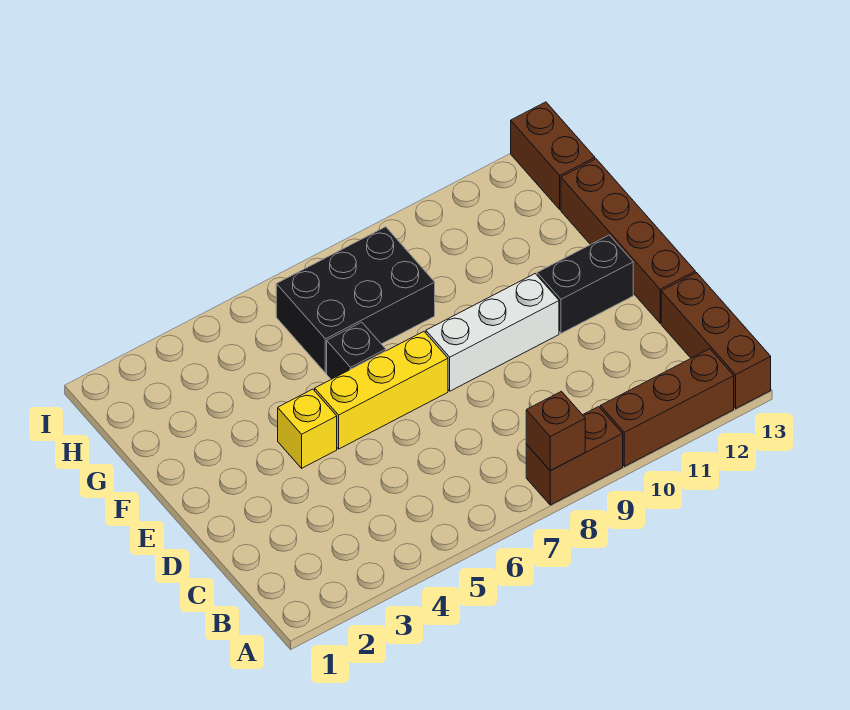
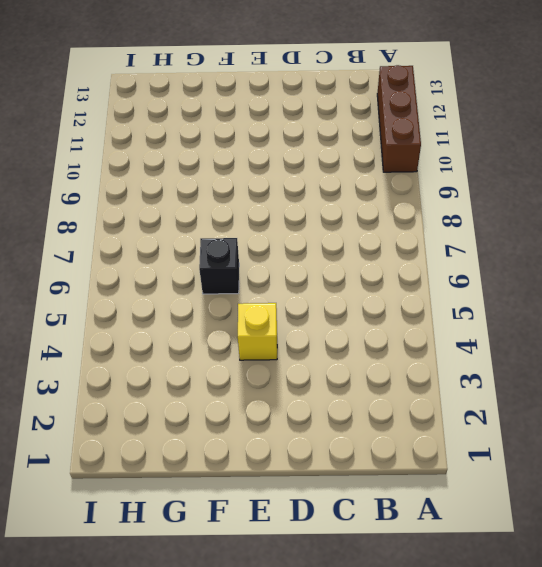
none -> brown brick A8:A9 level 1
none -> brown brick A13:C13 level 1
none -> brown brick D13:G13 level 1

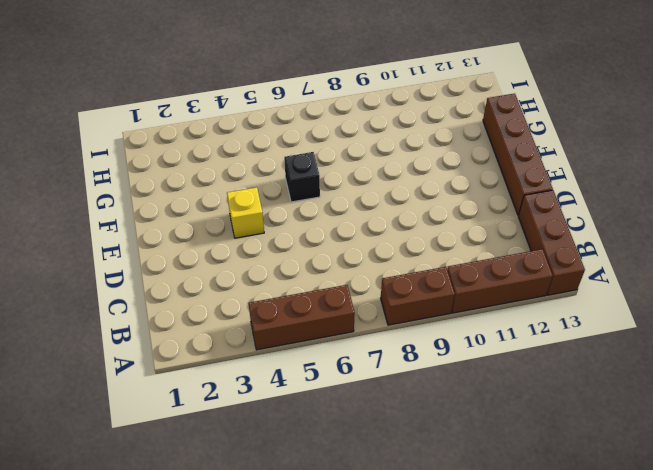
brown brick A4:A6 level 1 -> none
none -> yellow brick E5:E7 level 1
none -> white brick E8:E10 level 1
none -> black brick E11:E12 level 1

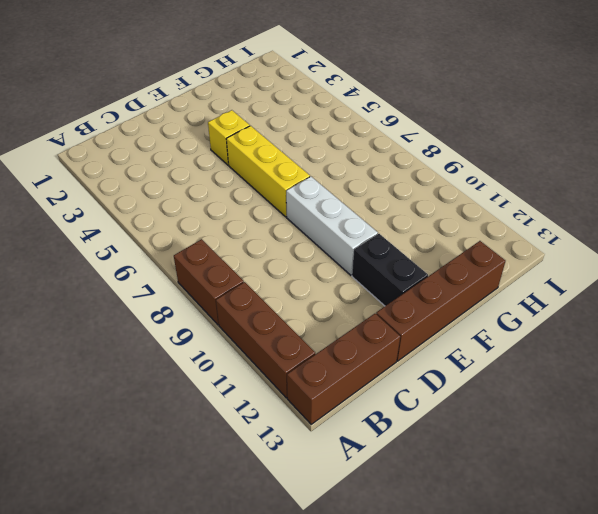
none -> black brick F6 level 1
none -> black brick G6:H8 level 1
none -> brown brick H13:I13 level 1

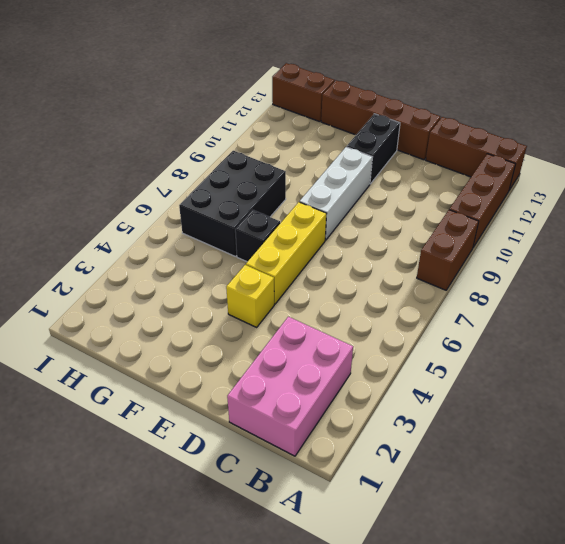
pink brick B1:C3 level 1 -> none
none -> brown brick A8 level 2

